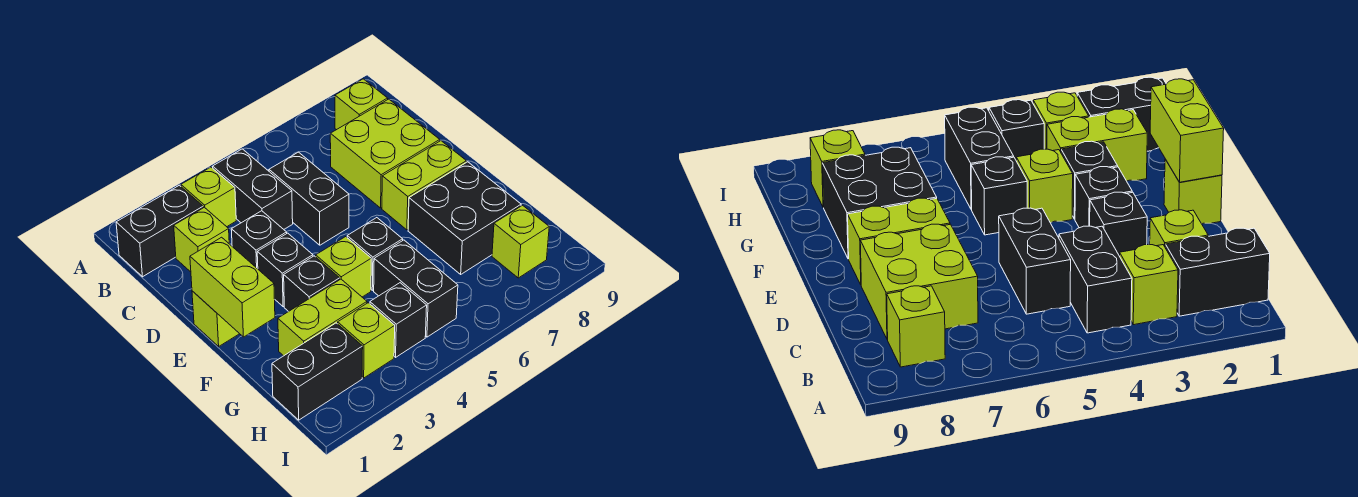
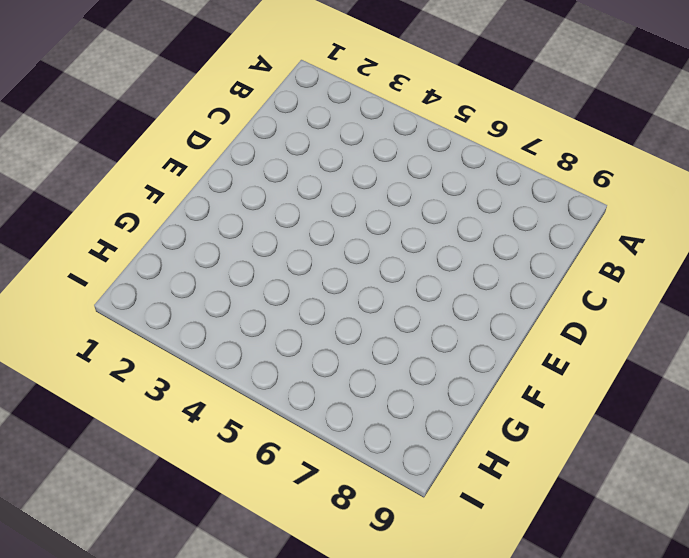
none -> black brick B1:B2 level 1
none -> lime brick B3 level 1
none -> black brick B4:C4 level 1

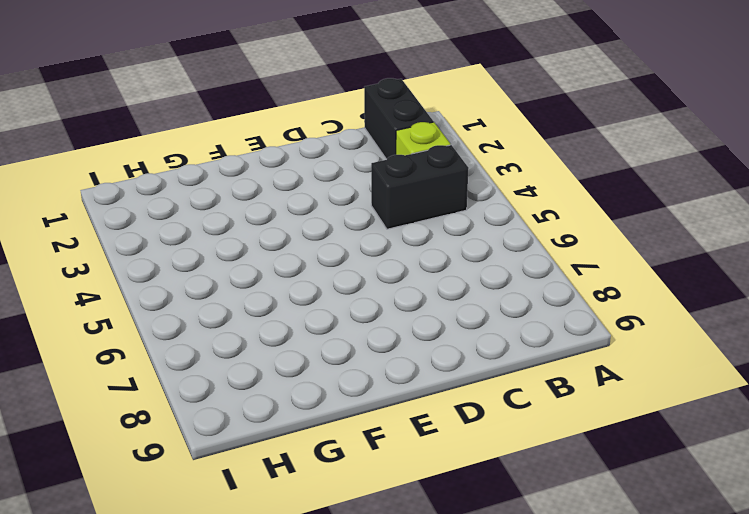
none -> lime brick B8 level 1
none -> lime brick C2 level 1
none -> black brick C5:D5 level 1

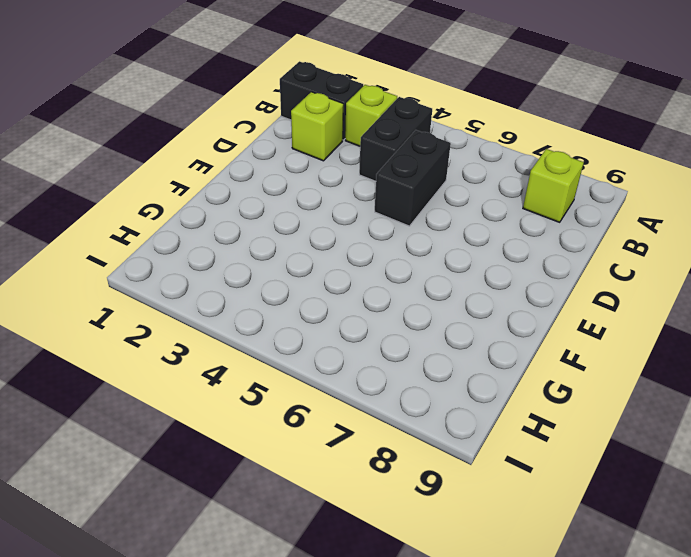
none -> lime brick C7:D8 level 1
none -> black brick D3 level 1
none -> lime brick E1 level 1

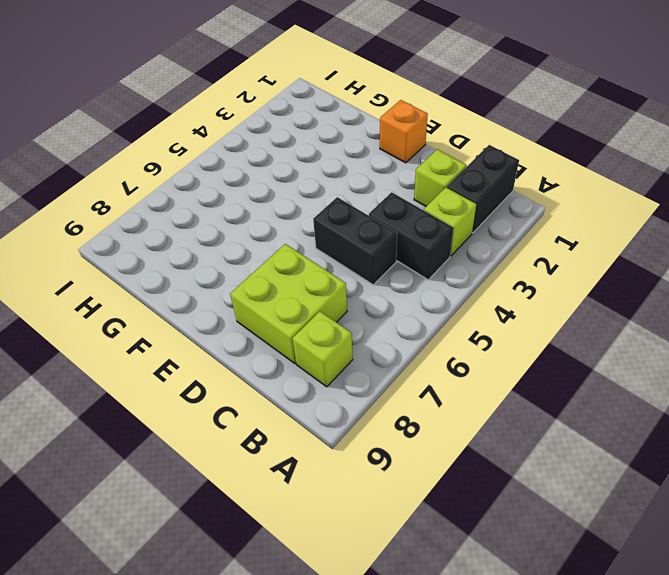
orange brick E1 level 1 -> lime brick E1 level 1
none -> black brick D3 level 1
none -> black brick E3 level 1
none -> lime brick E7:E8 level 1

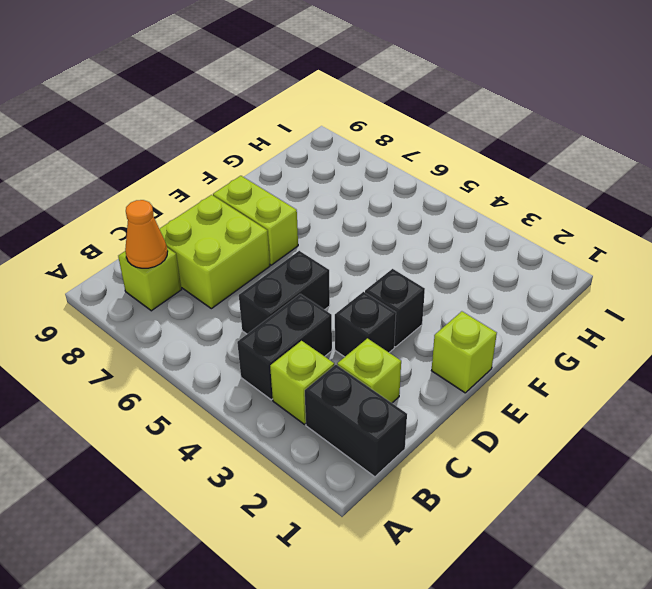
orange cone B8 level 2 -> none
none -> black brick F3 level 1
none -> lime brick F4 level 1
none -> black brick F5 level 1

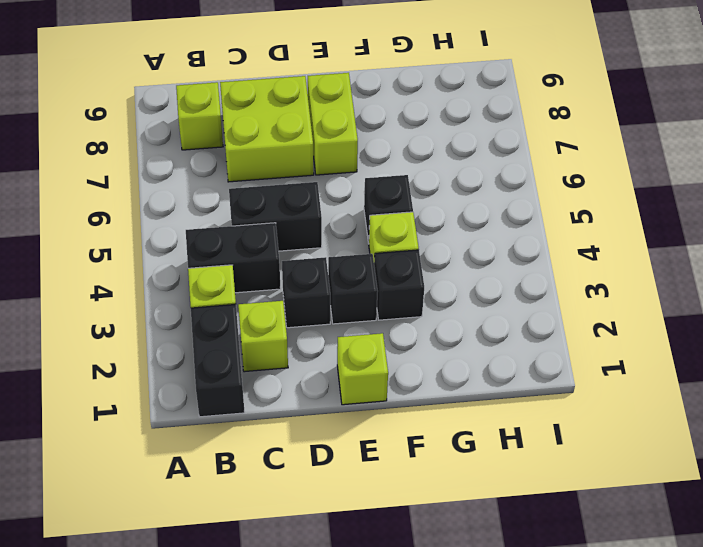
none -> black brick F7:G8 level 1
none -> lime brick G2:G3 level 1
none -> black brick G5:H5 level 1

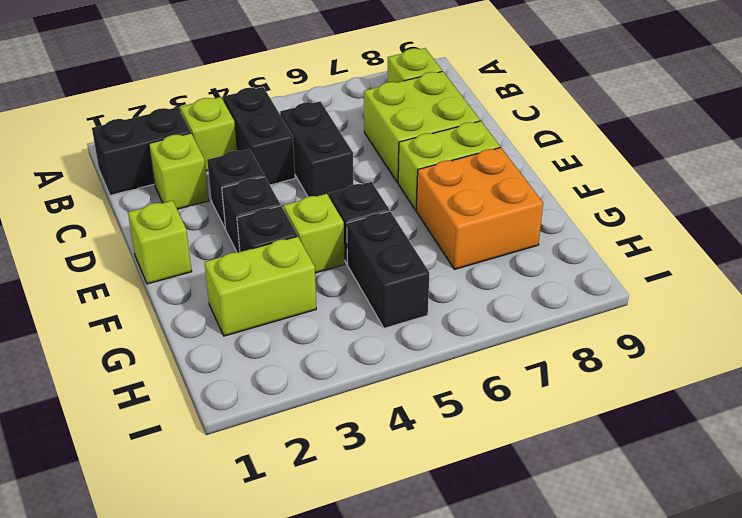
orange brick F7:G8 level 1 -> black brick F7:G8 level 1
none -> black brick H1:H2 level 1
none -> lime brick H3 level 1
none -> black brick H4 level 1

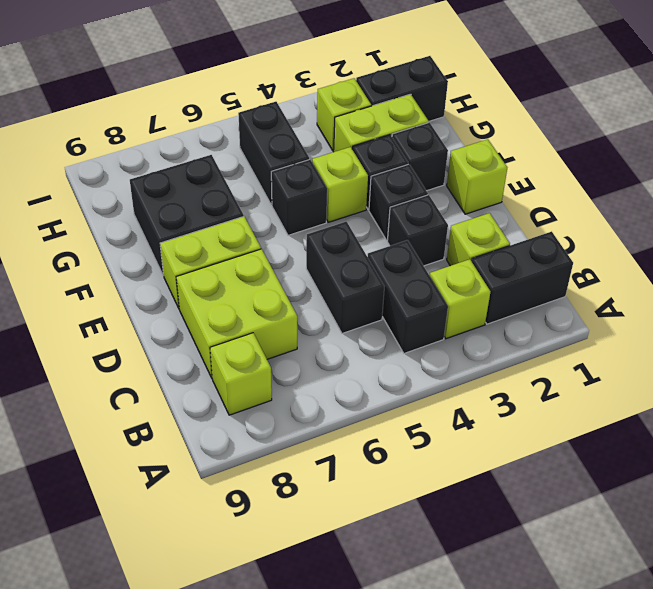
black brick F2 level 1 -> black brick H4 level 1
none -> lime brick H8 level 1
none -> lime brick E1:F1 level 2

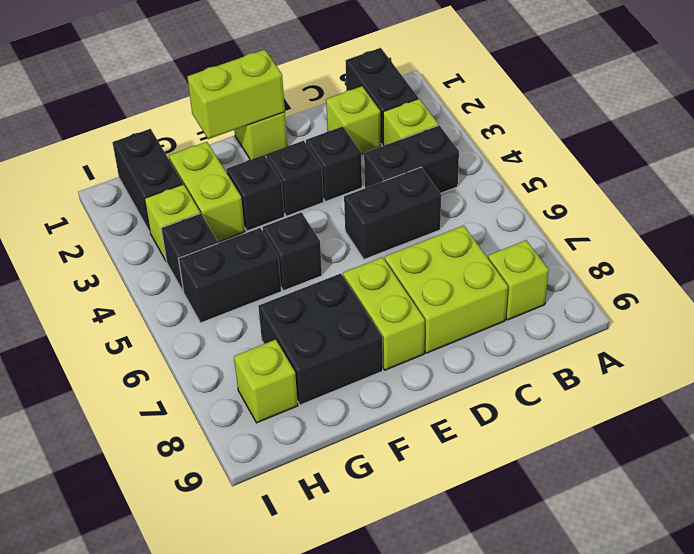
none -> lime brick F4 level 1

